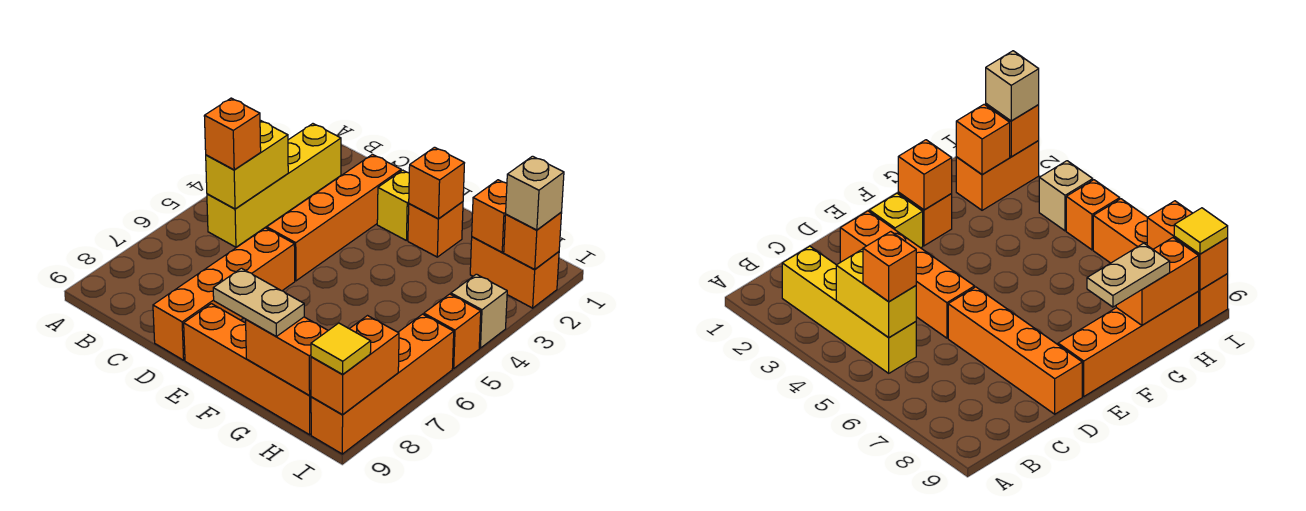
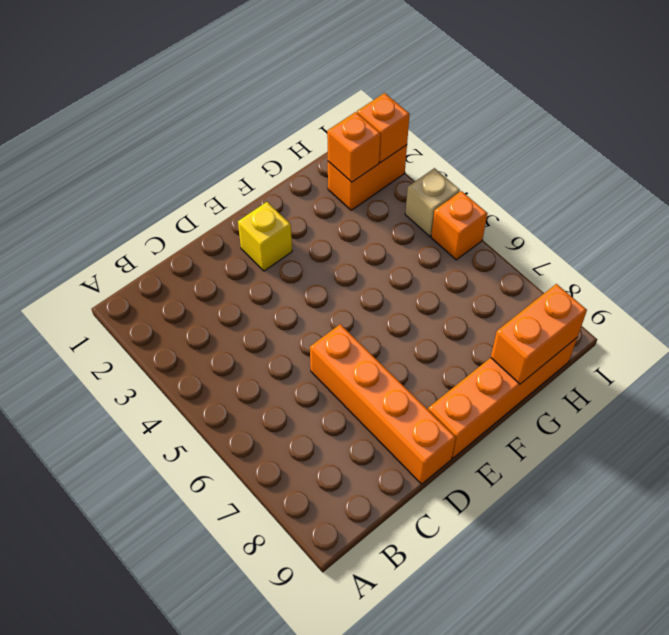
none -> yellow brick B2:B5 level 1
none -> orange brick D2:D5 level 1
none -> orange brick F2 level 1

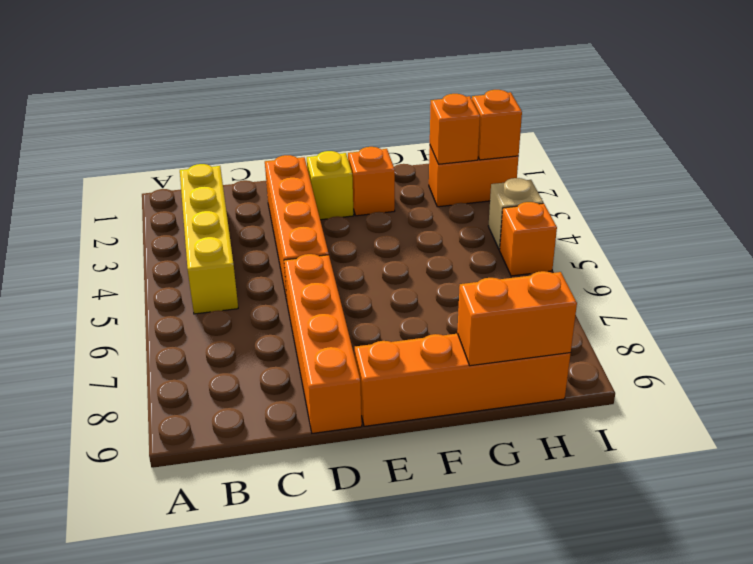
none -> orange brick I6:I9 level 1
none -> yellow brick B4:B5 level 2
none -> orange brick F2 level 2

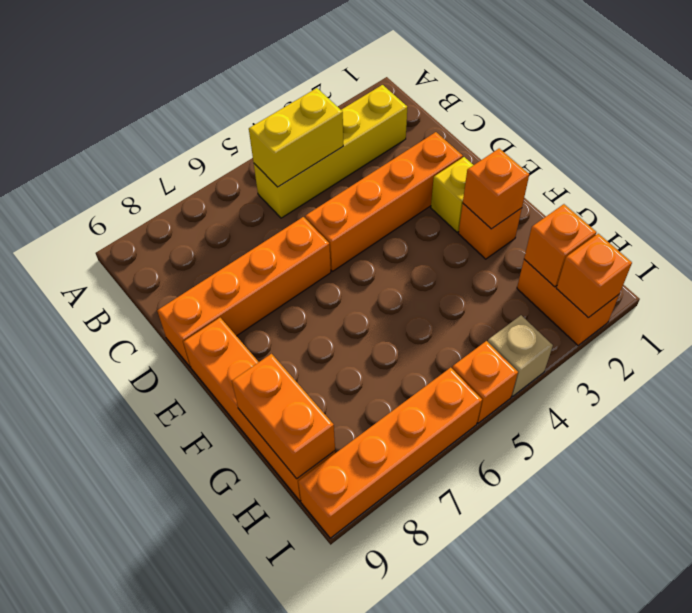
none -> orange brick I8:I9 level 2
none -> orange brick B5 level 3
none -> tan plate F9:G9 level 3

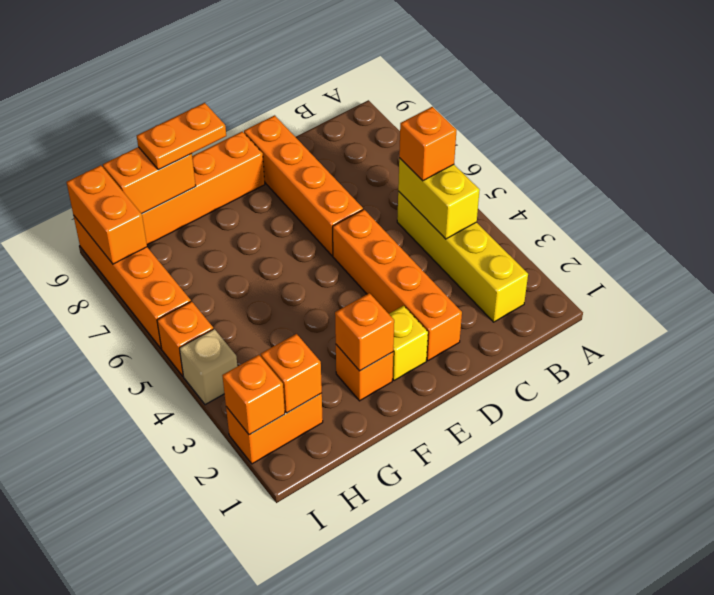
orange plate F9:G9 level 3 -> tan plate F9:G9 level 3
none -> tan brick I2 level 3
none -> yellow tile I9 level 3

